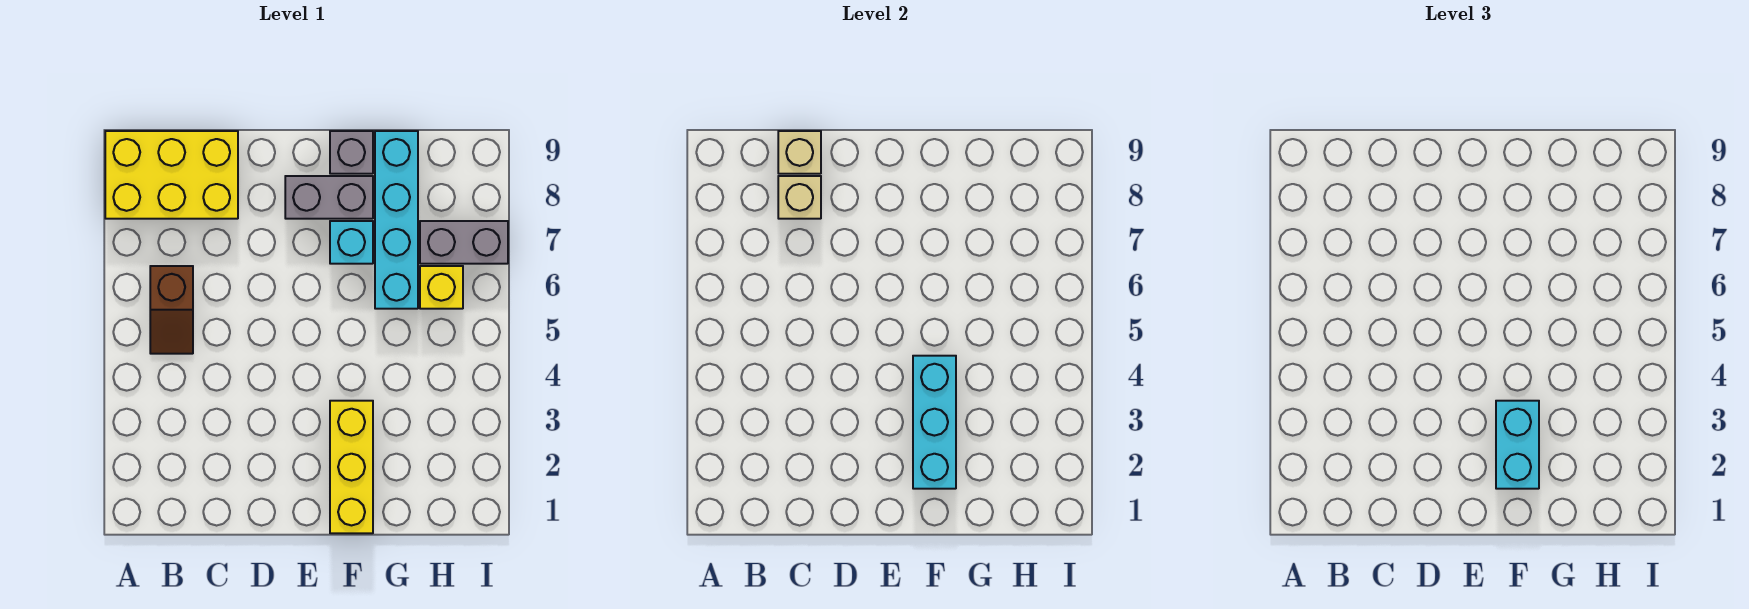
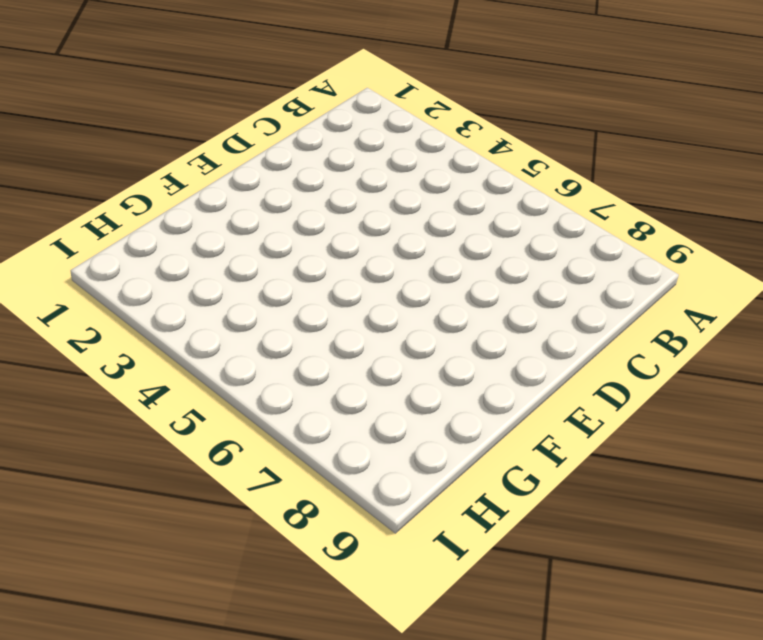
none -> yellow brick A8:C9 level 1
none -> brown slope B5:B6 level 1 top 6
none -> grey brick E8:F8 level 1

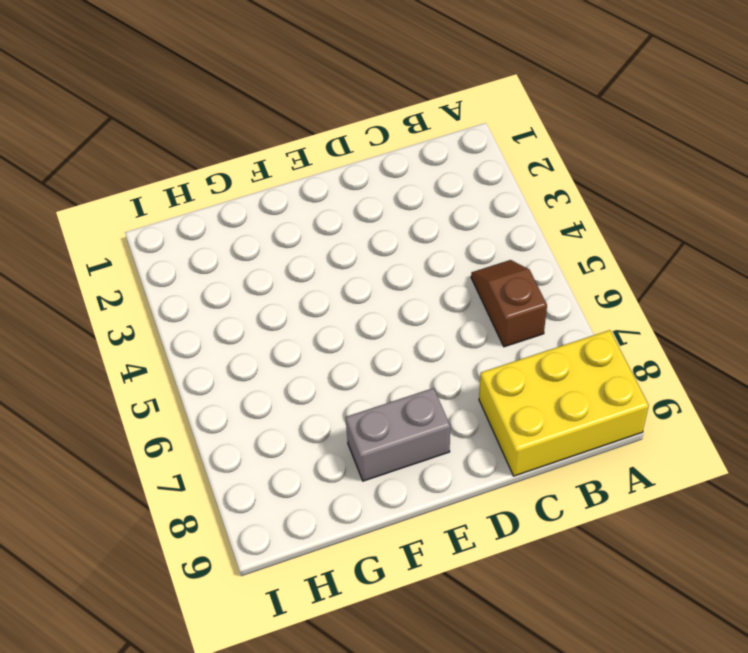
none -> yellow brick F1:F3 level 1
none -> cyan brick F7 level 1
none -> grey brick F9 level 1

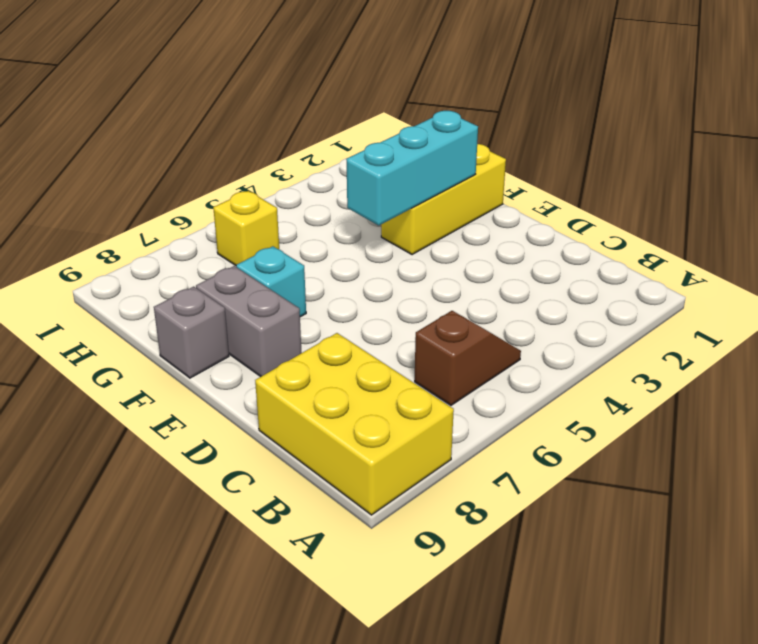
none -> cyan brick G6:G9 level 1
none -> grey brick H7:I7 level 1
none -> tan brick C8 level 2

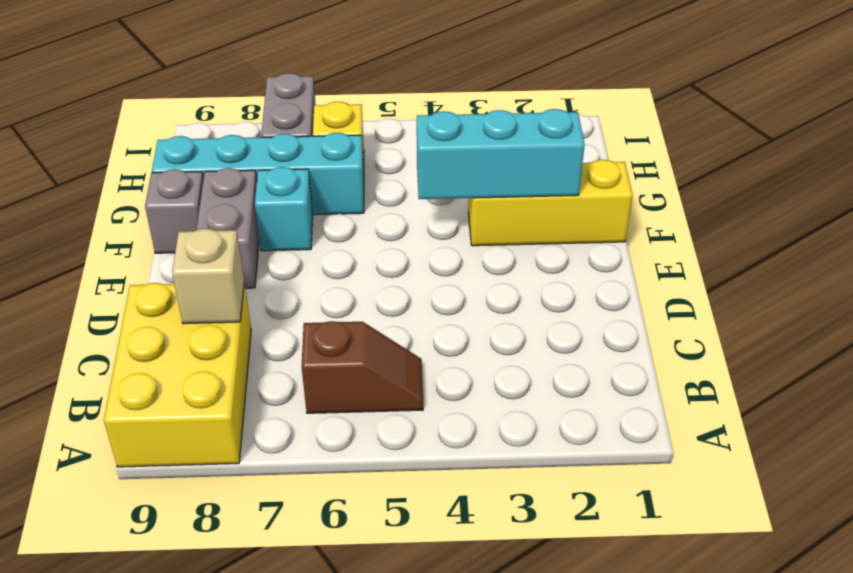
none -> tan brick C9 level 2
none -> cyan brick F2:F3 level 3

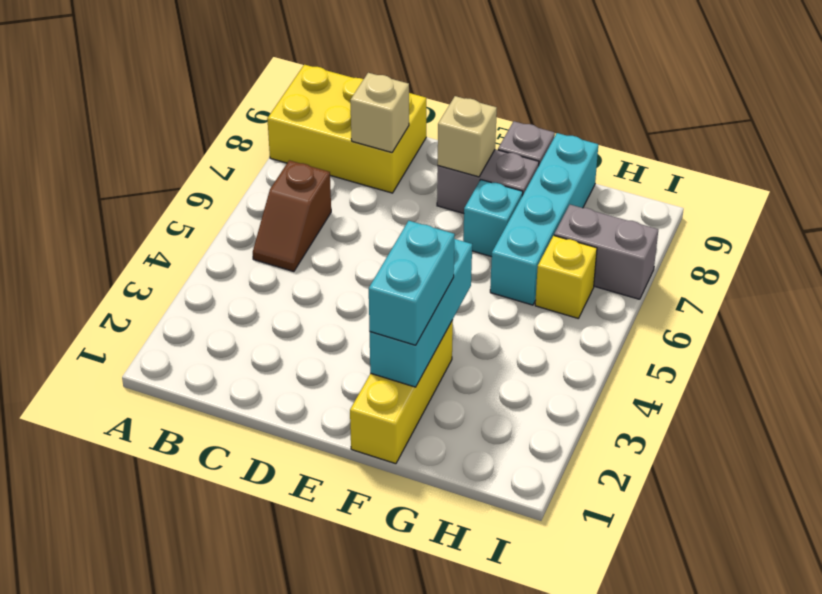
tan brick E8 level 2 -> tan brick C9 level 2

